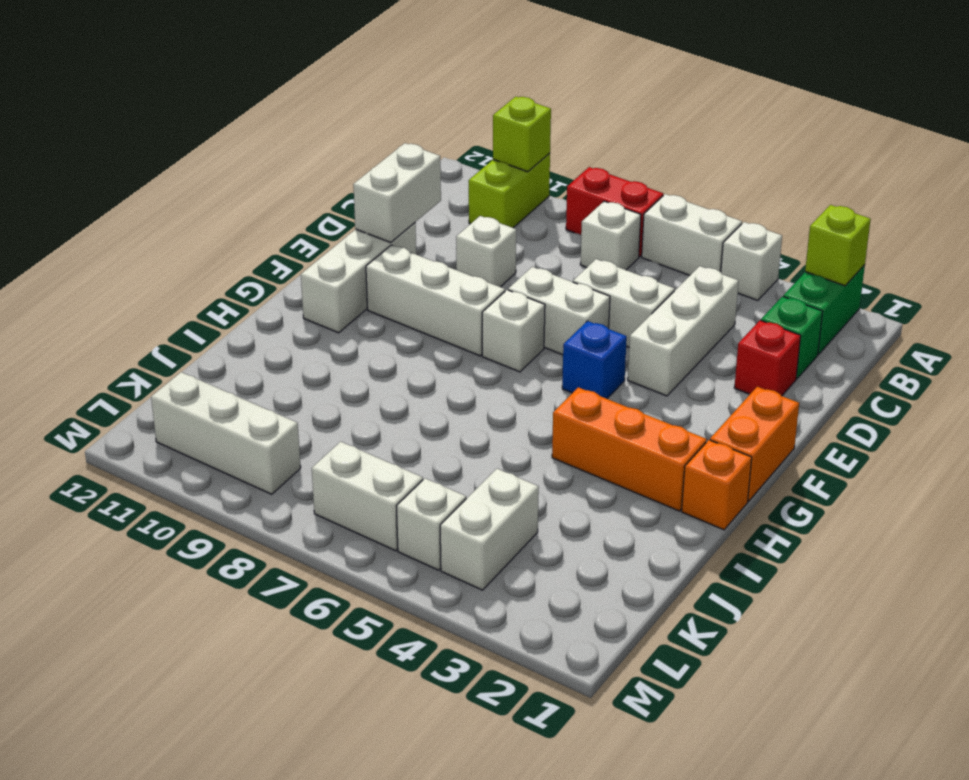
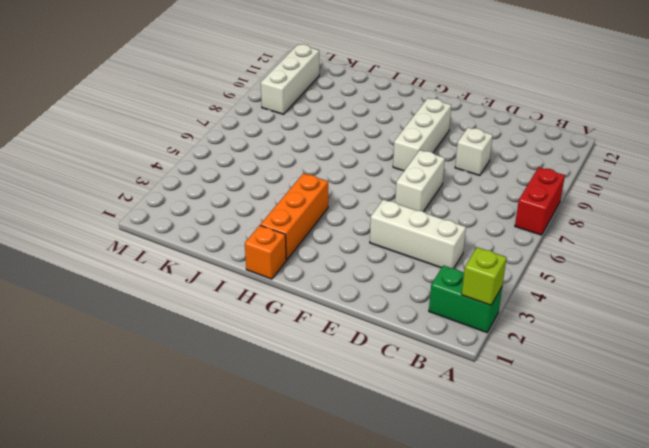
none -> white brick A4 level 1
none -> white brick A5:A6 level 1
none -> lime brick A10:B10 level 1

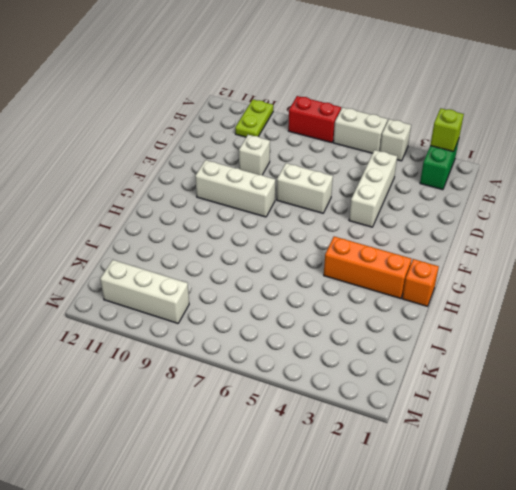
lime plate A10:B10 level 1 -> lime brick A10:B10 level 1
none -> white brick B7 level 1
none -> green brick C2 level 1
none -> red brick D2 level 1

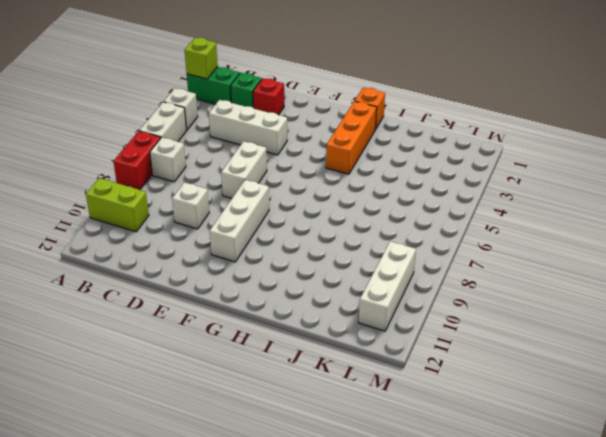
none -> white brick D5:D6 level 1
none -> white brick E11:G11 level 1
none -> orange brick F1:G1 level 1

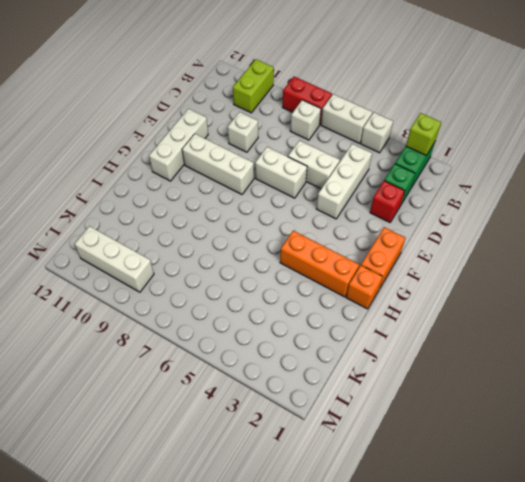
none -> blue brick F5 level 1
none -> white brick F7 level 1
none -> white brick K4:L4 level 1

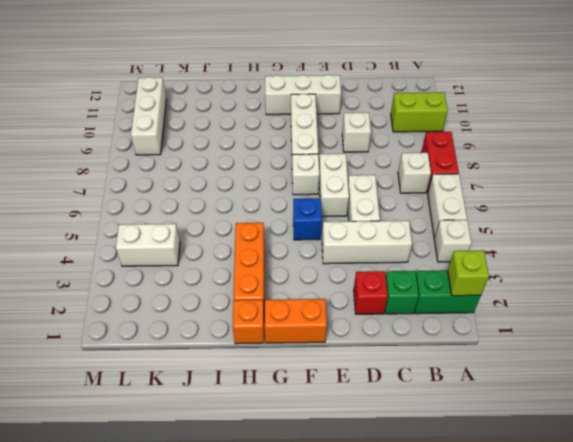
none -> white brick L5 level 1
none -> white brick L6:L7 level 1
none -> lime brick A10 level 2

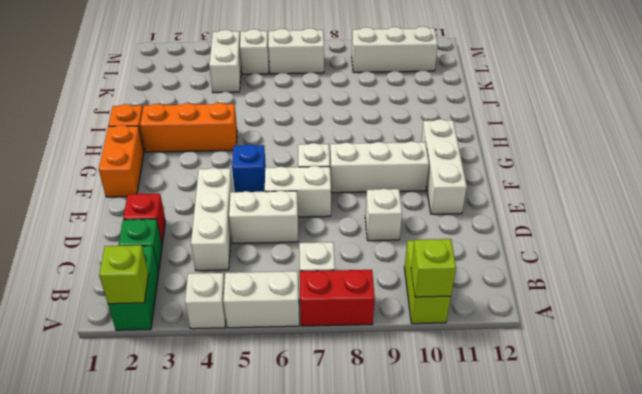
none -> white brick D11:E11 level 2

